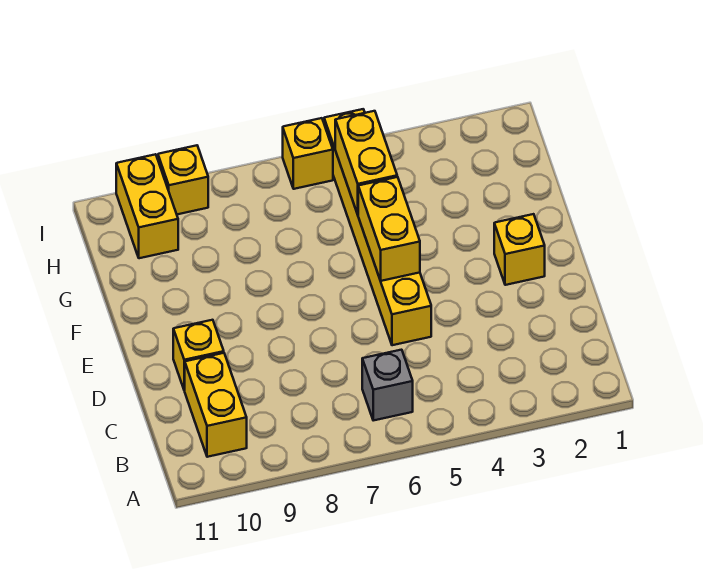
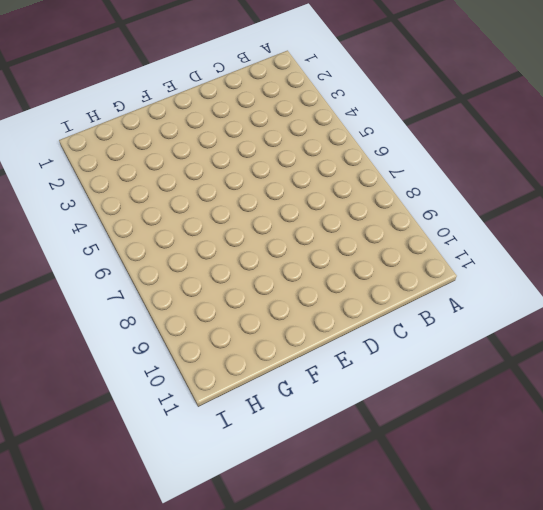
none -> grey brick B6 level 1
none -> yellow brick B10:C10 level 1

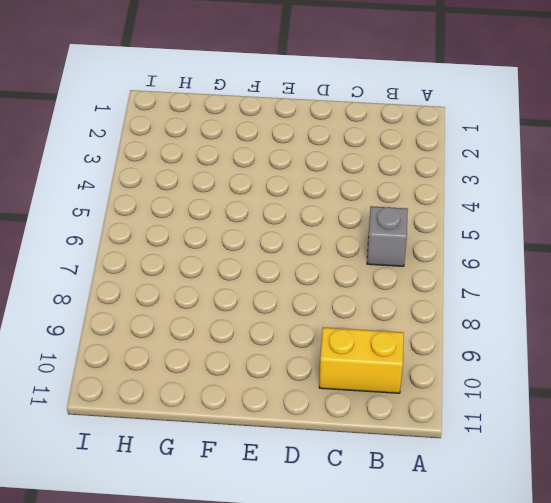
none -> yellow brick D5:I5 level 1
none -> yellow brick D10 level 1

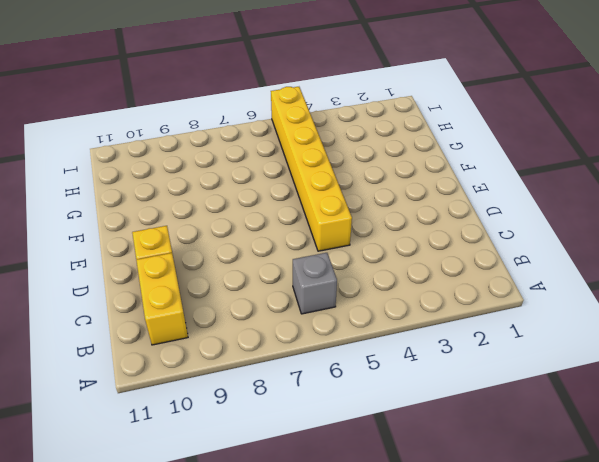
none -> yellow brick E2 level 1
none -> yellow brick H10:I10 level 1

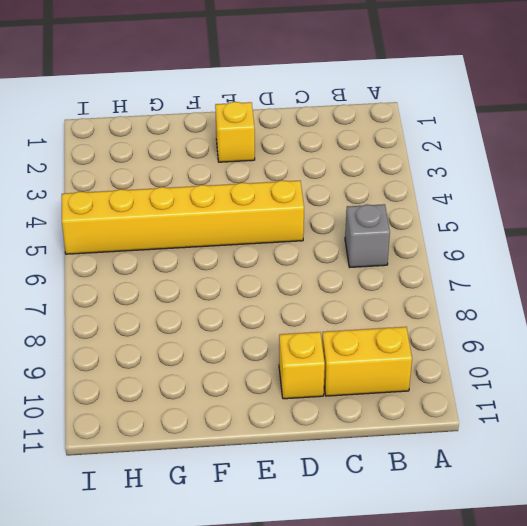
none -> yellow brick H10:I10 level 1
none -> yellow brick I6 level 1

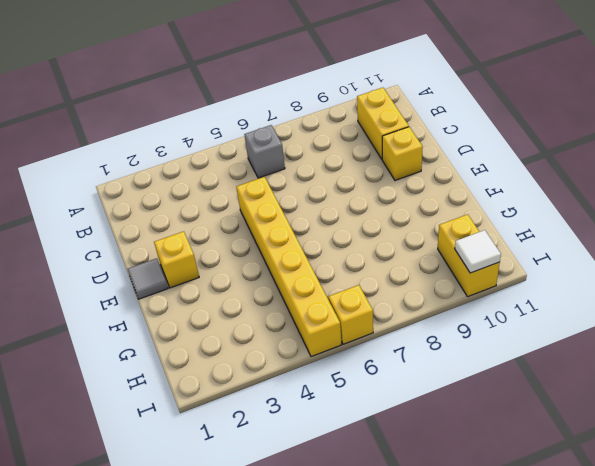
grey tile E1 level 1 -> none
white tile I10 level 2 -> none
none -> yellow brick I9 level 1
none -> yellow brick E5:F5 level 2

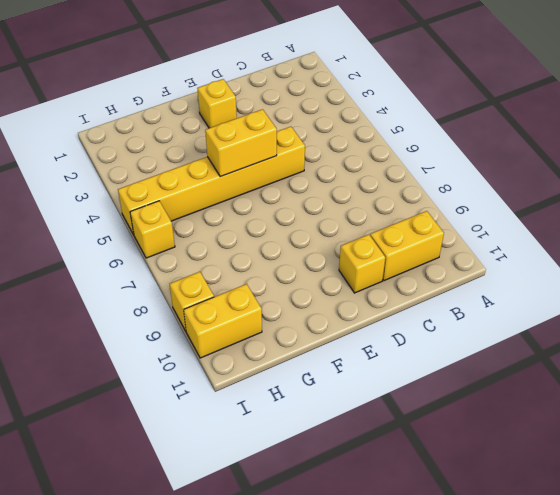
none -> grey brick B6 level 1
none -> yellow brick G5:H5 level 2

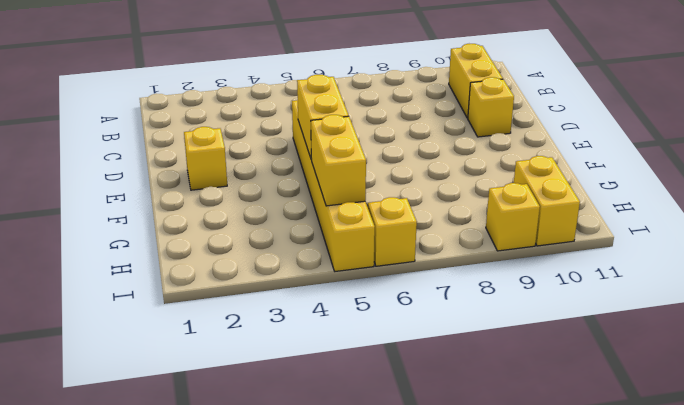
none -> grey brick B6 level 1

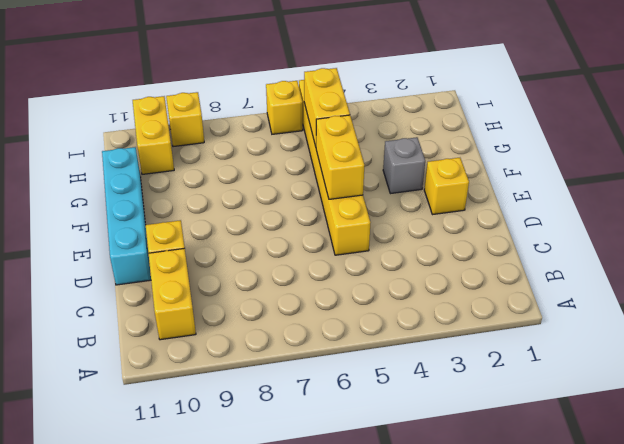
cyan brick D11:G11 level 1 -> none
grey brick F3 level 1 -> grey brick B6 level 1

